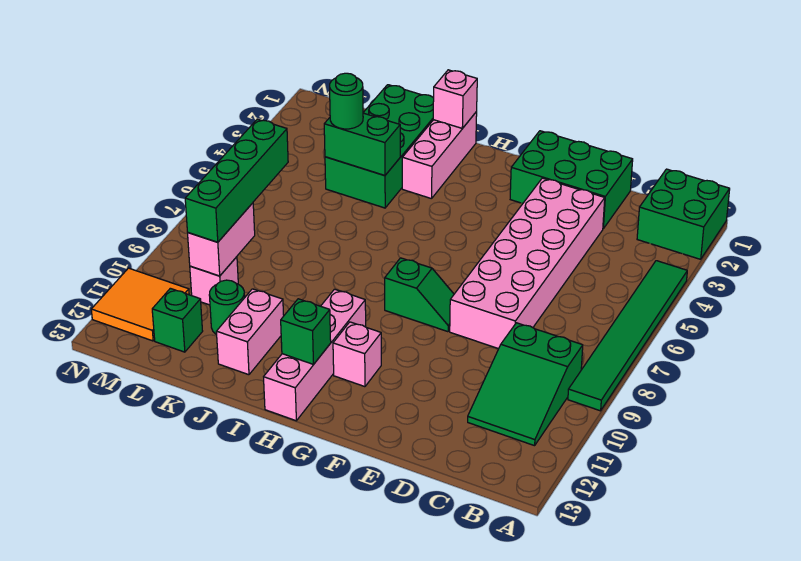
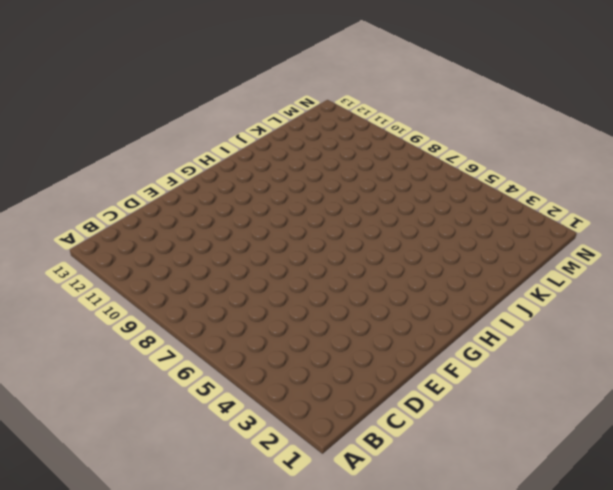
none -> green brick A1:B2 level 1
none -> green tile A4:A9 level 1
none -> green slope B9:C11 level 1 top 9

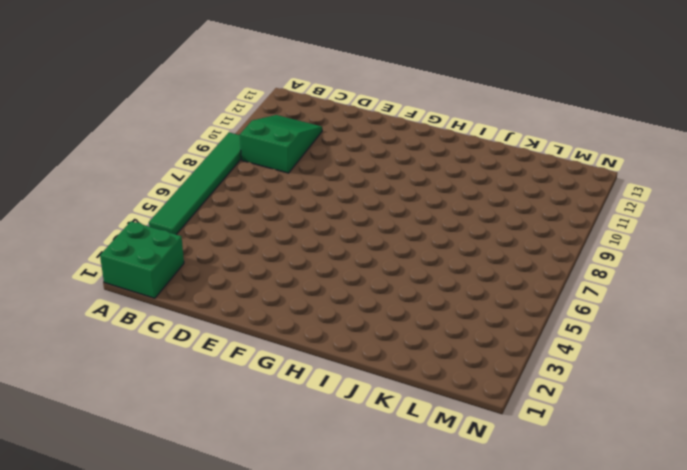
none -> green brick D1:F2 level 1
none -> pink brick D3:E8 level 1
none -> green slope F8:G8 level 1 top G

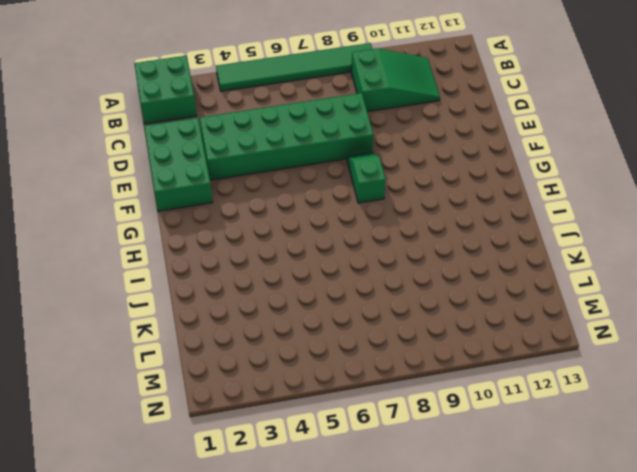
green brick D3:E8 level 1 -> pink brick D3:E8 level 1
none -> pink brick G11 level 1
none -> pink brick H10:H13 level 1
none -> pink brick I1:I3 level 1

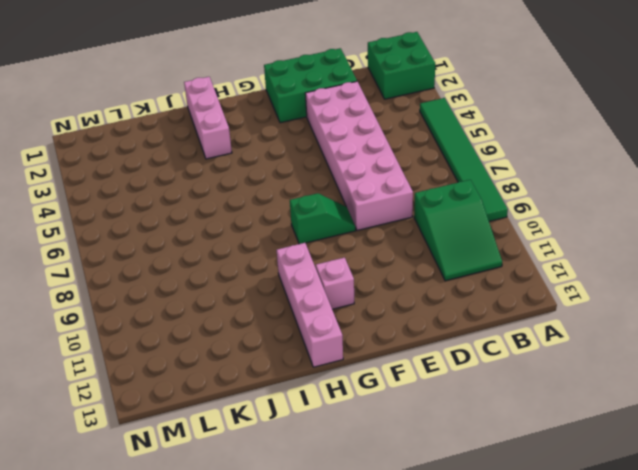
none -> green brick J1:K4 level 1
none -> pink brick J11:J12 level 1
none -> green round brick K11 level 1

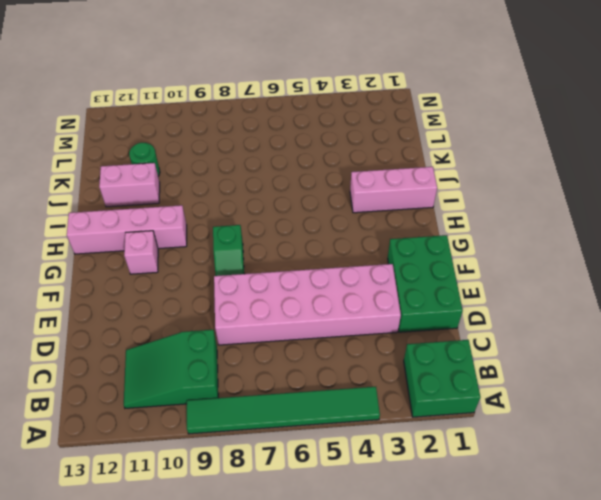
none -> green brick J1:K4 level 1
none -> pink brick L10 level 1
none -> green brick L12 level 1

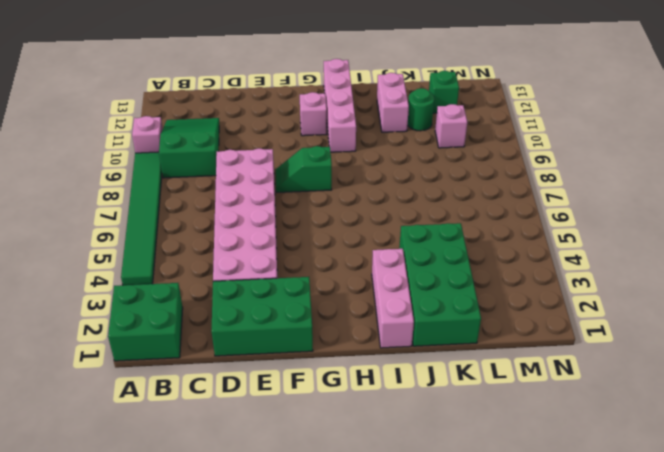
pink brick A10 level 1 -> pink brick I1 level 2
none -> orange tile M11:N12 level 1
none -> green brick H12 level 2
none -> green brick J4:K4 level 2

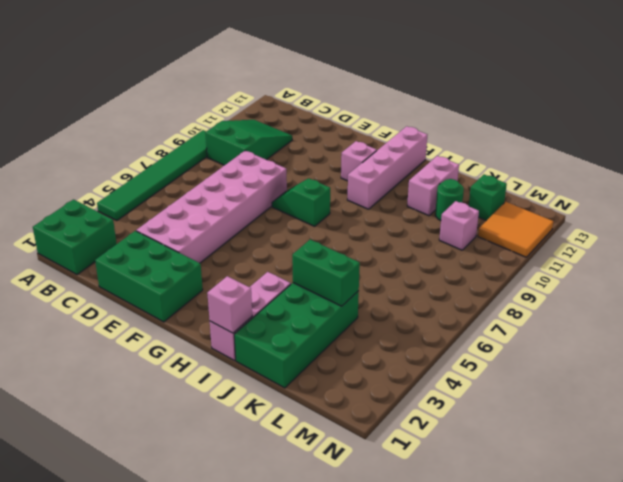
none -> green brick H12 level 2
none -> pink brick L9:L10 level 2
none -> green round brick K4 level 3

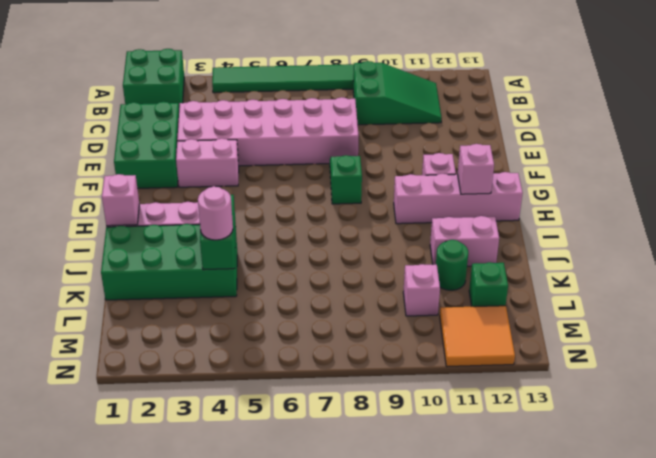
pink brick F3:F4 level 1 -> pink brick L9:L10 level 2
pink brick H12 level 2 -> green brick H12 level 2
pink round brick K4 level 3 -> green round brick K4 level 3
none -> green brick L7:L10 level 3

